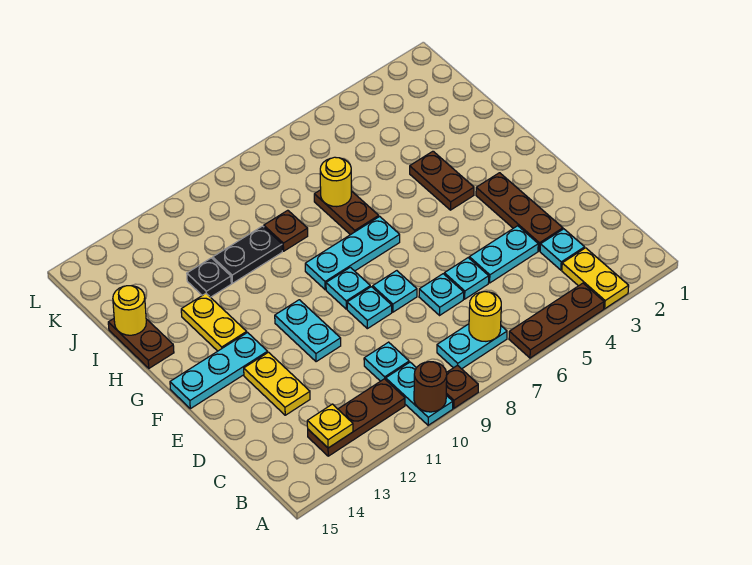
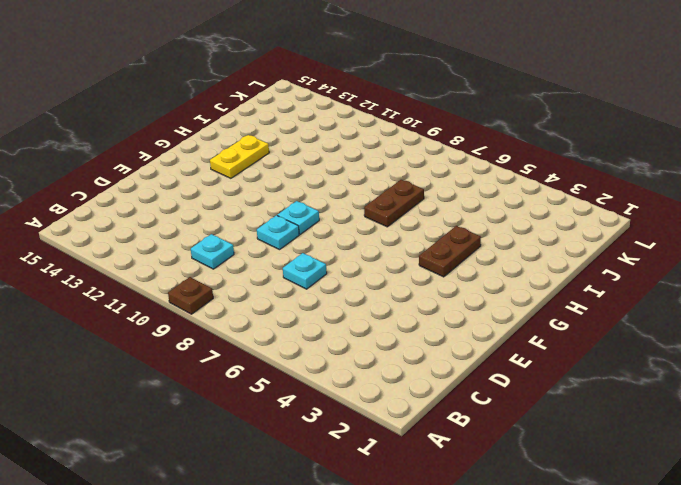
none -> yellow plate A3:B3 level 1
none -> brown plate A4:A6 level 1
none -> cyan plate A10:B10 level 1
none -> cyan plate B7:B8 level 1

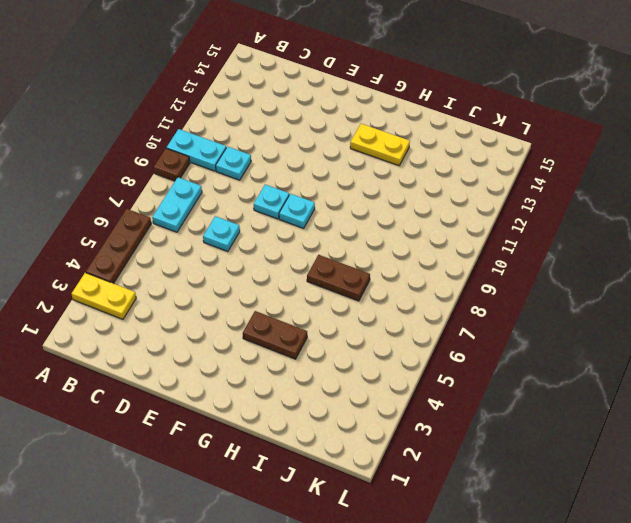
none -> brown plate B11:B13 level 1
none -> cyan plate C3 level 1
none -> brown plate D3:F3 level 1
none -> cyan plate D4:D5 level 1

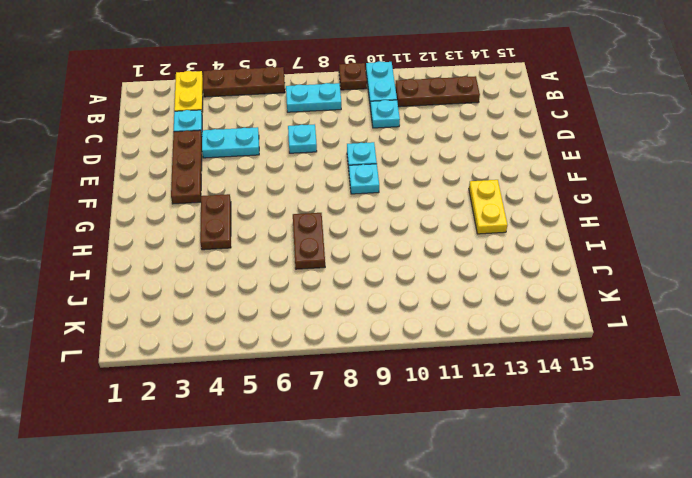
none -> cyan plate D6 level 1
none -> yellow plate D13:E13 level 1
none -> cyan plate E8 level 1
none -> cyan plate E11:F11 level 1

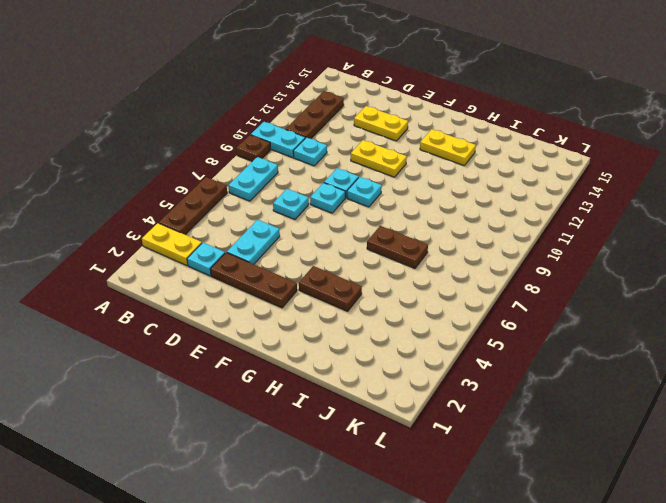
yellow plate E11:F11 level 1 -> cyan plate E11:F11 level 1
none -> cyan plate D6 level 1
none -> cyan plate F13:F15 level 1
none -> cyan plate G7:G9 level 1
none -> brown plate H15:I15 level 1

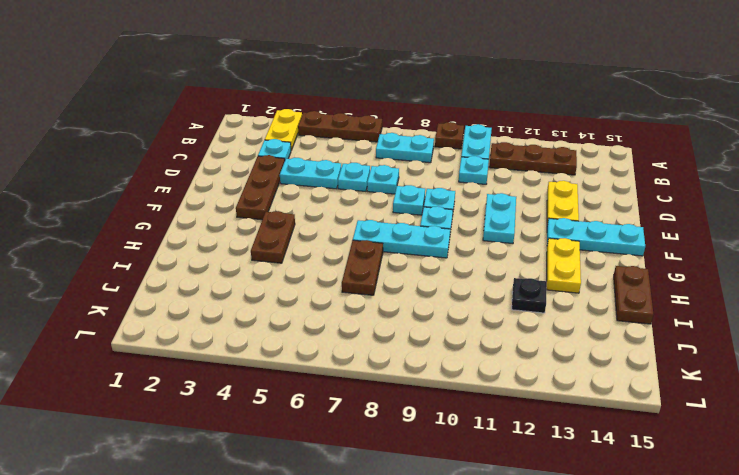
none -> brown plate I9 level 1
none -> black plate I10:I11 level 1
none -> brown round brick A10 level 2
none -> yellow round brick B7 level 2

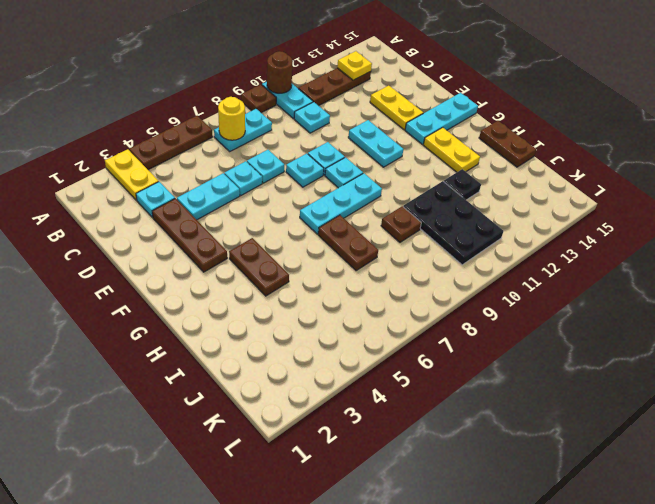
black plate I10:K11 level 1 -> black plate I10:I11 level 1
none -> yellow round brick I7 level 2
none -> yellow round brick I15 level 2

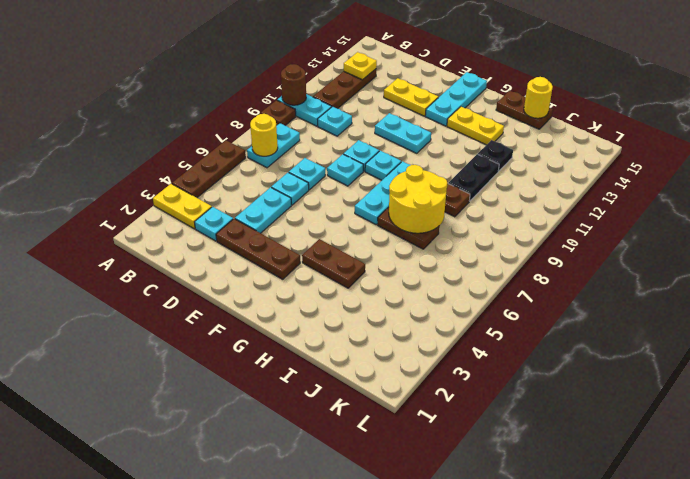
yellow round brick H7:I8 level 2 -> yellow round brick I7 level 2

